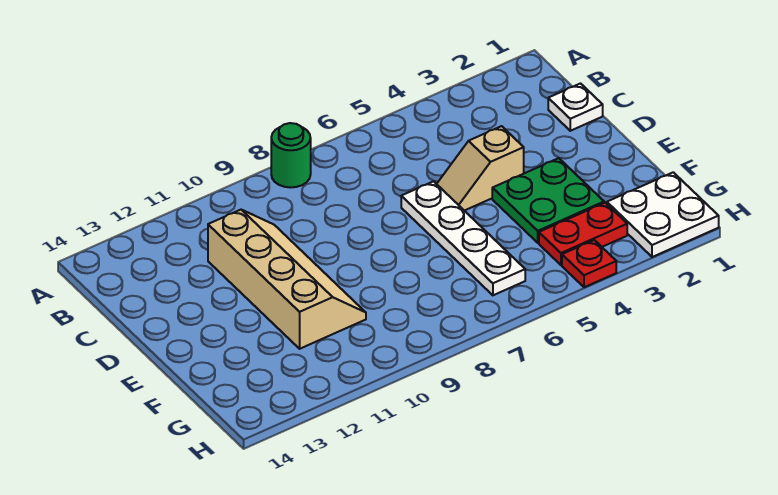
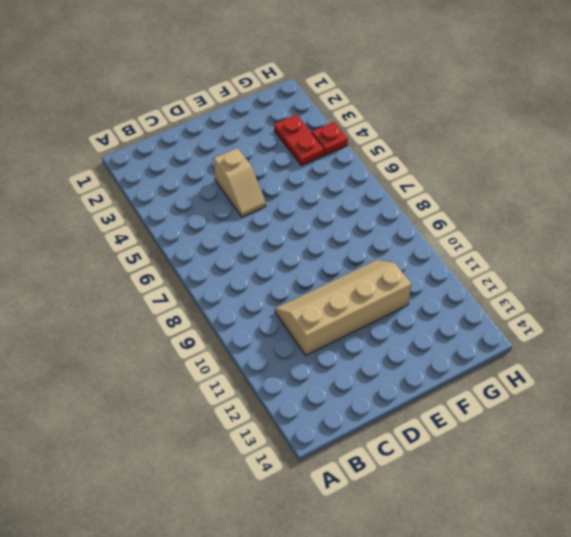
none -> green round brick A8 level 1
none -> white plate C1 level 1

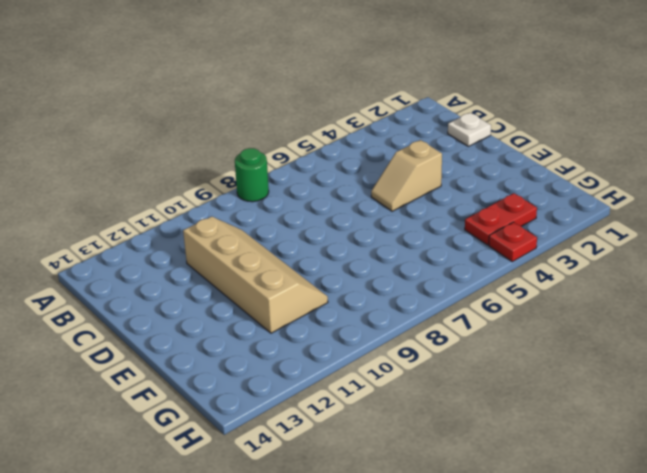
none -> white plate D6:G6 level 1
none -> green plate E3:F4 level 1

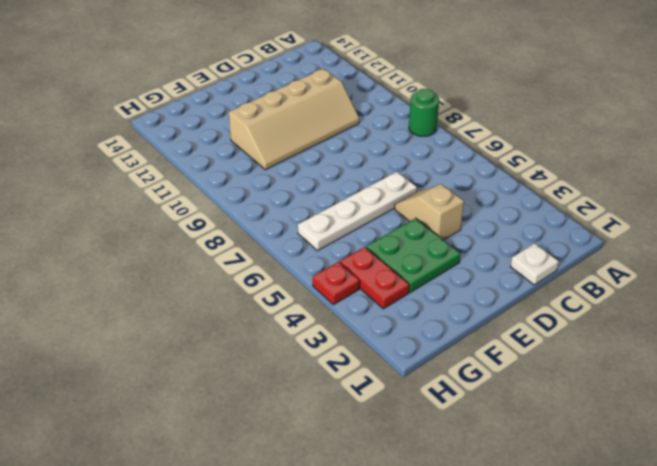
none -> white plate G1:H2 level 1

